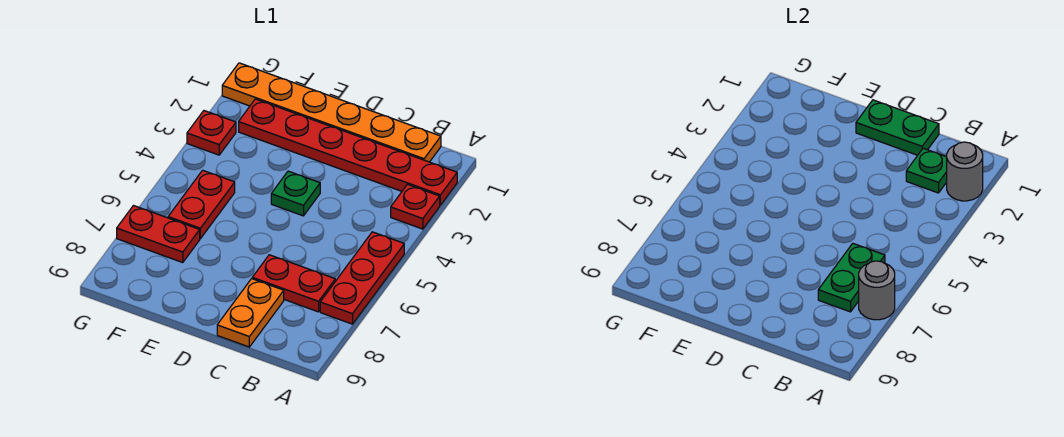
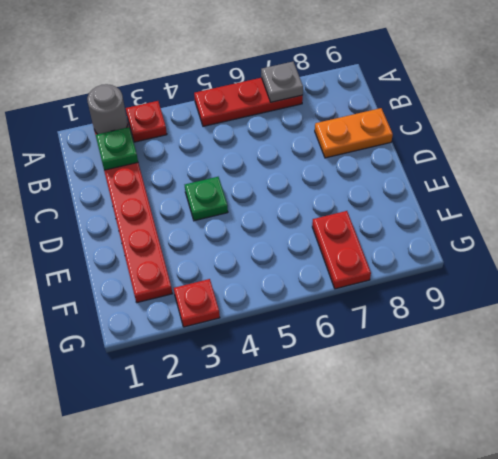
grey plate A7 level 2 -> grey round brick A7 level 2
none -> orange plate B1:G1 level 1
none -> red plate B7:C7 level 1
none -> red plate F5:F6 level 1

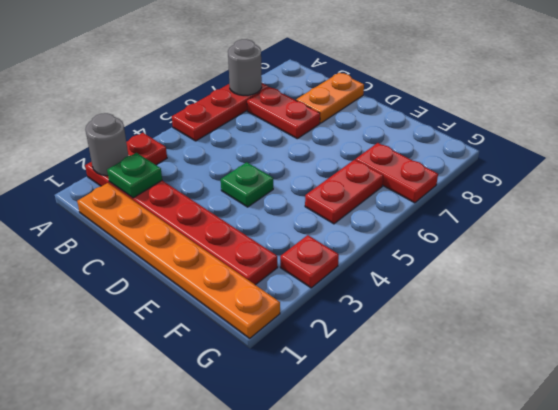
none -> green plate B6:B7 level 2
none -> green plate C1:D1 level 2

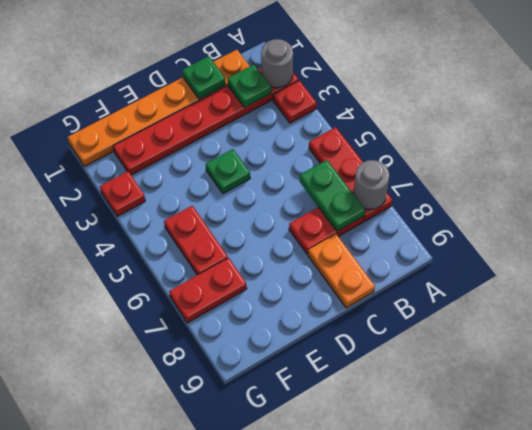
green plate C1 level 2 -> green plate C1:D1 level 2

